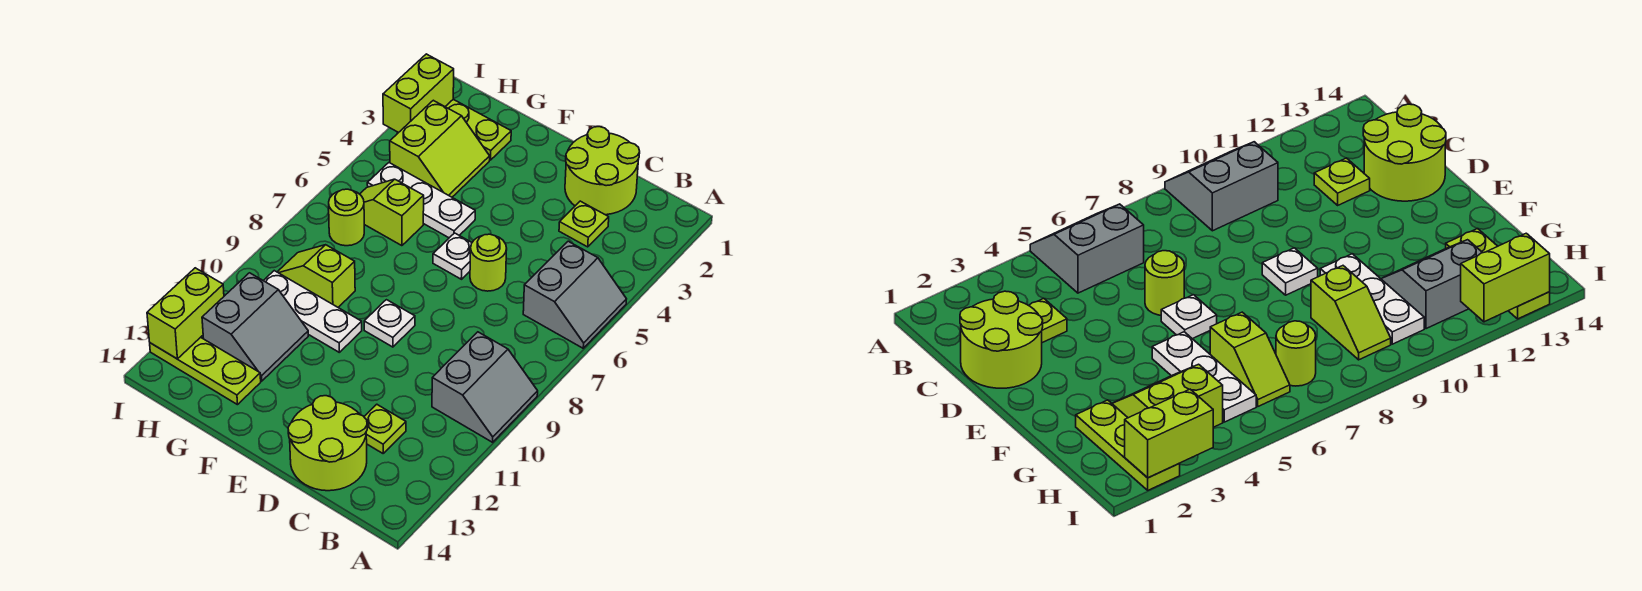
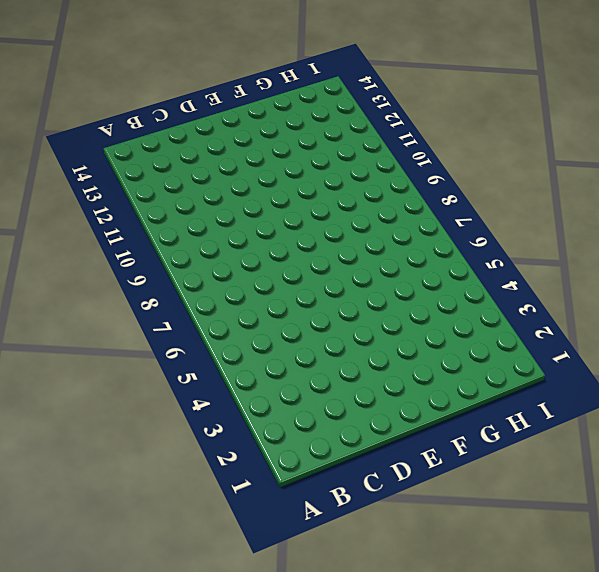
none -> grey slope A5:B6 level 1 top B
none -> grey slope A9:B10 level 1 top B
none -> lime round brick C1:D2 level 1

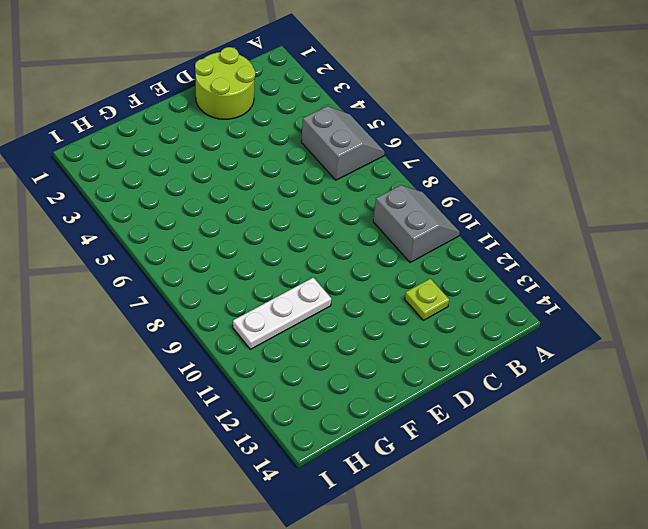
none -> lime plate C3 level 1
none -> lime round brick C13:D14 level 1
none -> lime round brick D6 level 1

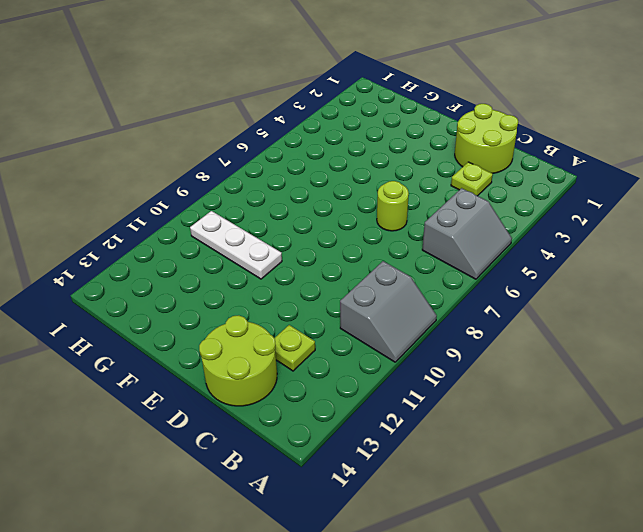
none -> white plate E6 level 1
none -> white plate E9 level 1
none -> white plate F5:H5 level 1

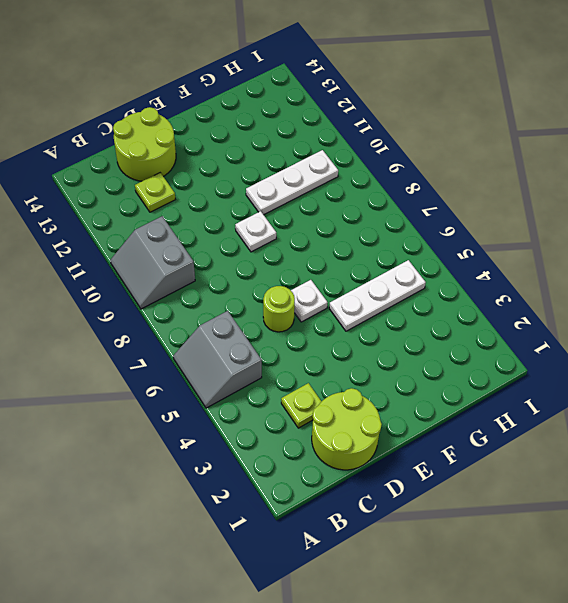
none -> lime plate G2:I2 level 1
none -> lime slope G3:H4 level 1 top H
none -> lime slope G6:H6 level 1 top G

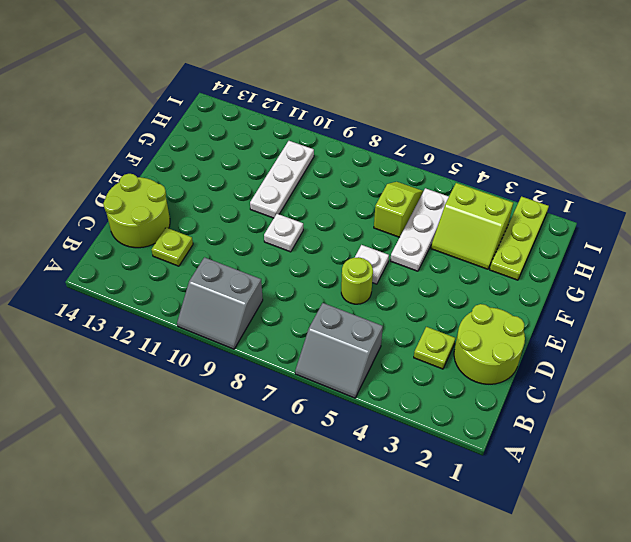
none -> lime slope G9:H9 level 1 top G
none -> grey slope G11:H12 level 1 top H
none -> lime plate G13:I13 level 1

